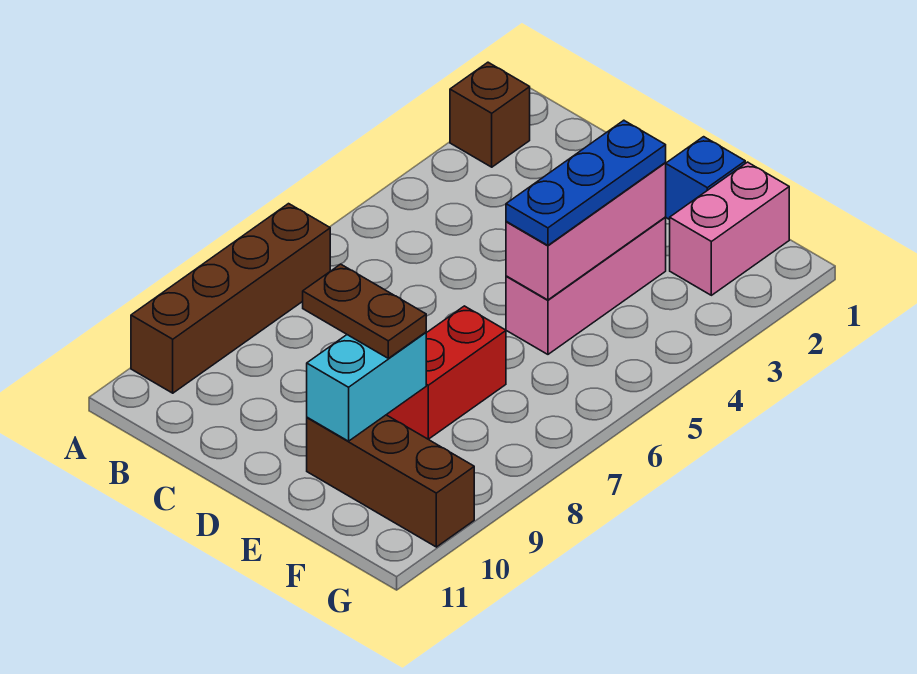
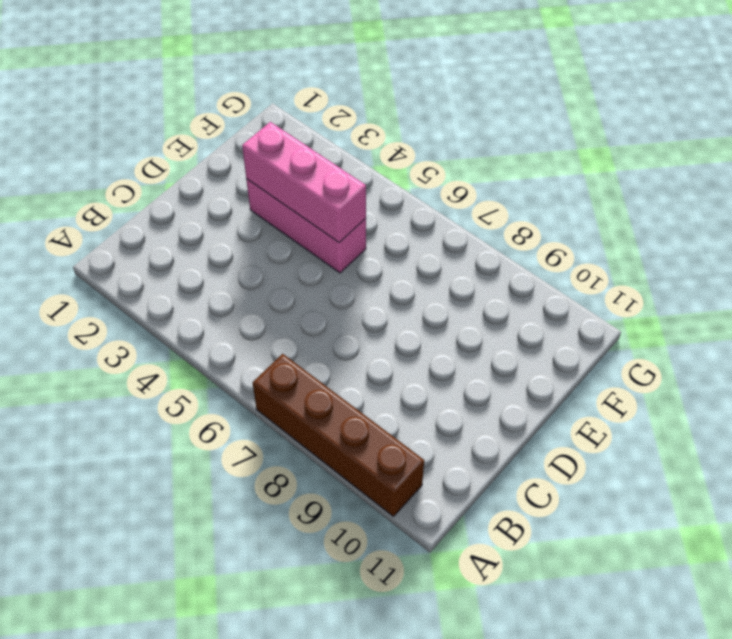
none -> brown brick A2 level 1
none -> blue brick E1 level 1

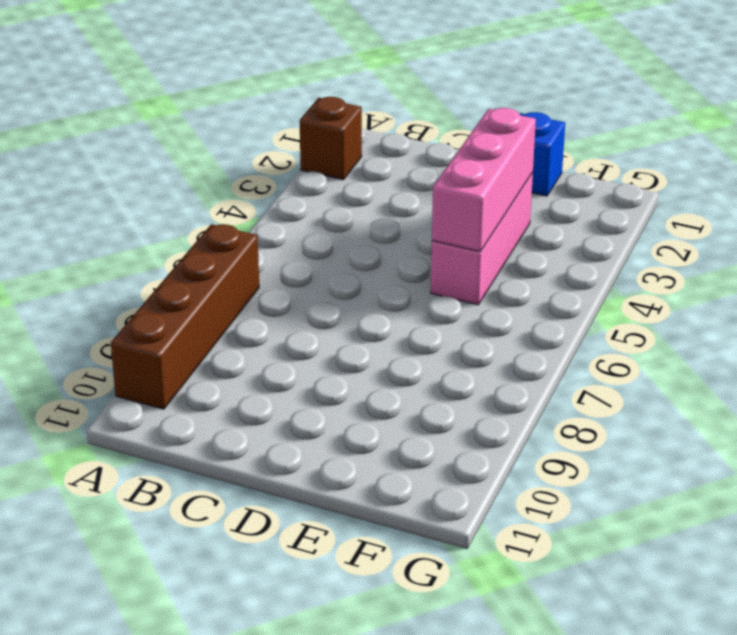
none -> red brick E7:E8 level 1
none -> brown brick E10:G10 level 1

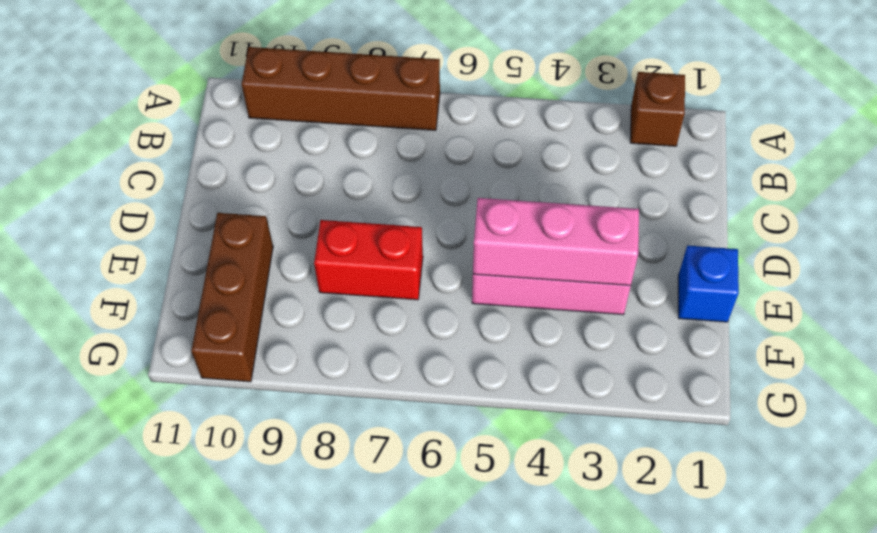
none -> pink brick F1:F2 level 1
none -> cyan brick E9:E10 level 2

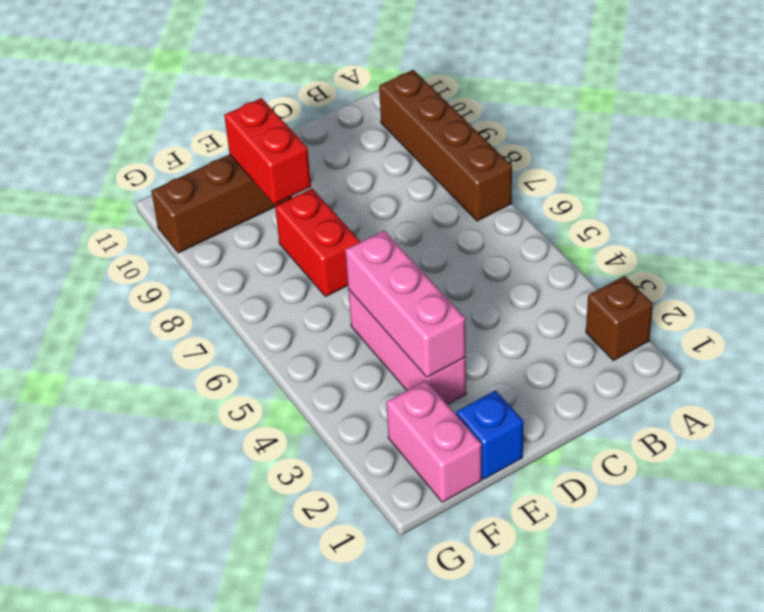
red brick E9:E10 level 2 -> cyan brick E9:E10 level 2
none -> brown plate D9:E9 level 3
none -> blue plate E3:E5 level 3

